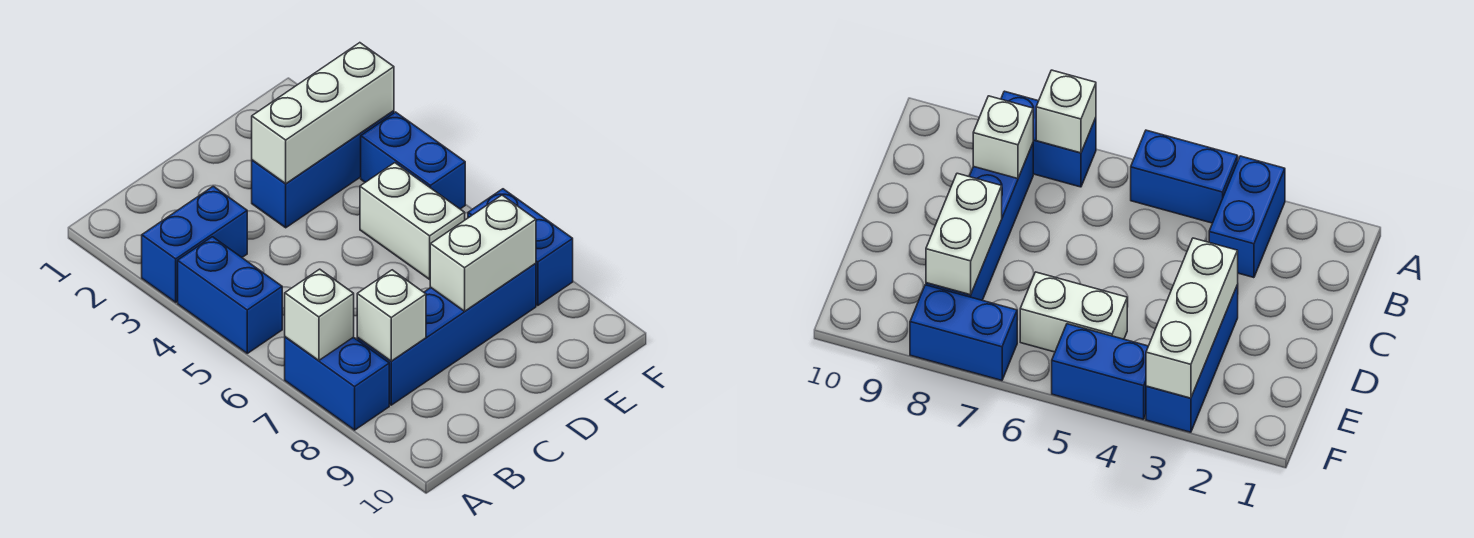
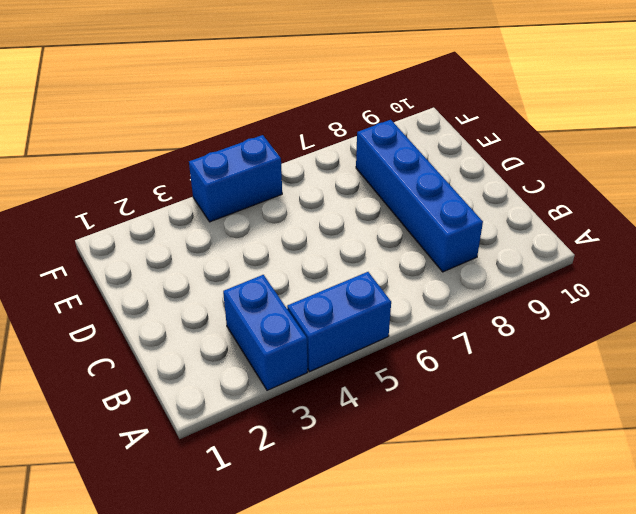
none -> blue brick A7:A8 level 1
none -> blue brick D3:F3 level 1
none -> white brick E5:E6 level 1

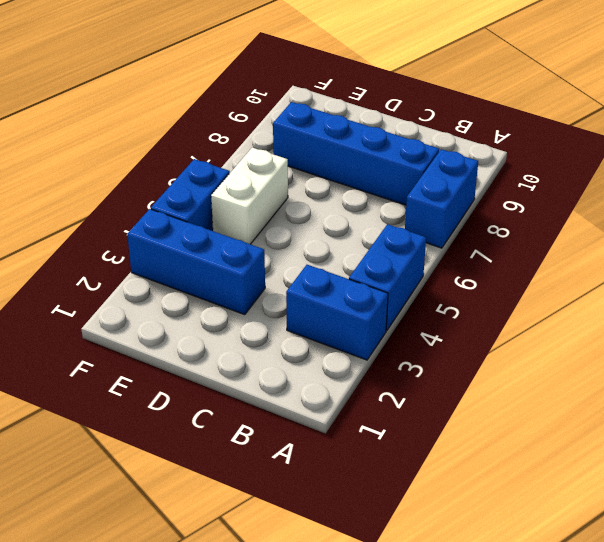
none -> blue brick F7:F8 level 1
none -> white brick A7 level 2
none -> white brick B8 level 2

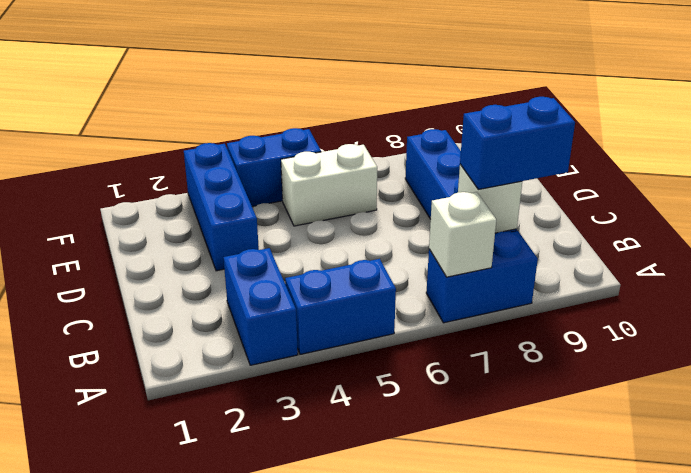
blue brick B8:B9 level 3 -> blue brick F7:F8 level 1
none -> white brick D3:F3 level 2
none -> white brick D8:E8 level 2

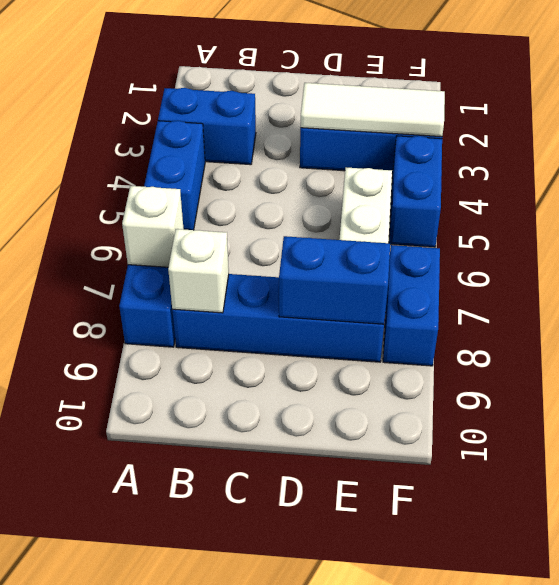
white tile D3:F3 level 2 -> white brick D3:F3 level 2
blue brick D8:E8 level 2 -> white brick D8:E8 level 2

